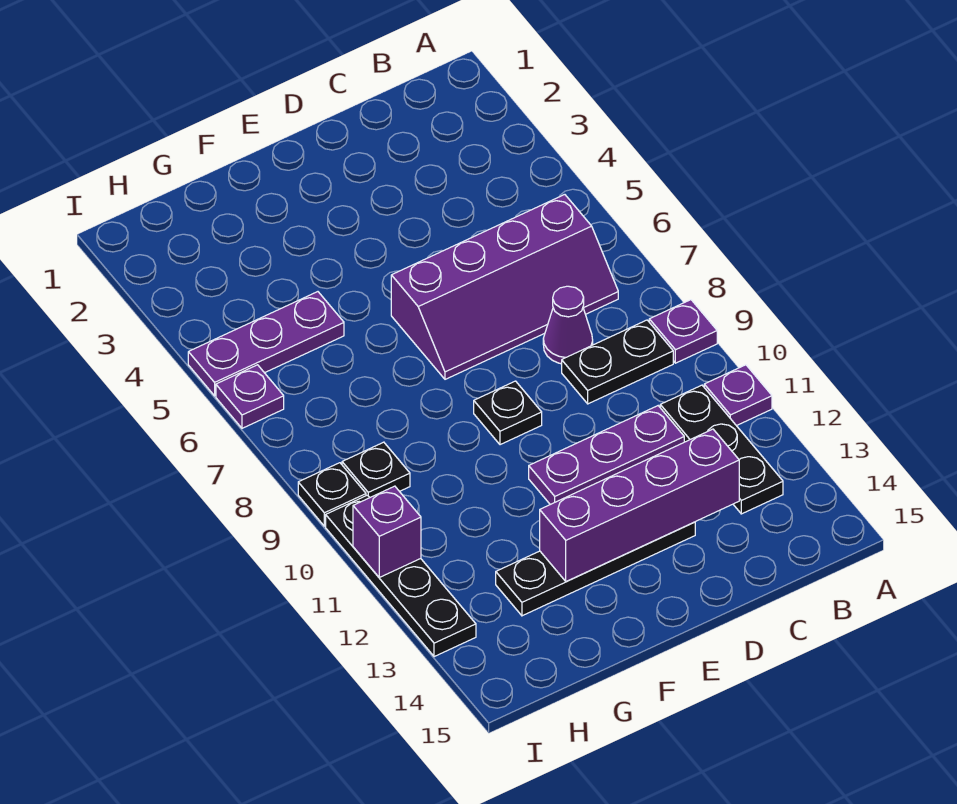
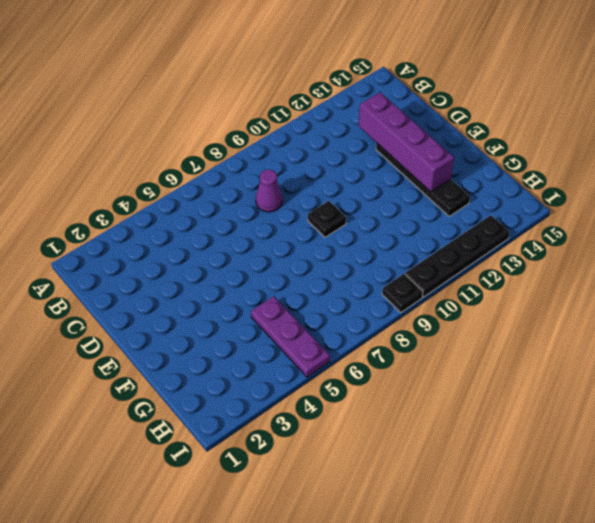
none -> purple plate A9 level 1
none -> purple plate A11 level 1
none -> purple slope B6:E7 level 1 top 6

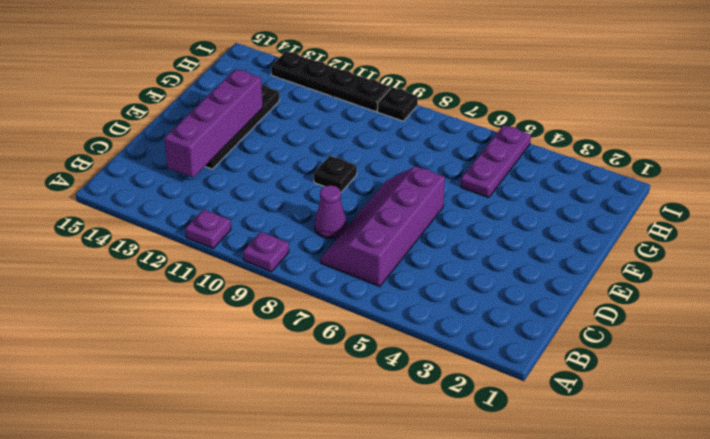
none -> black plate B9:C9 level 1
none -> black plate B11:B13 level 1
none -> purple plate C11:E11 level 1

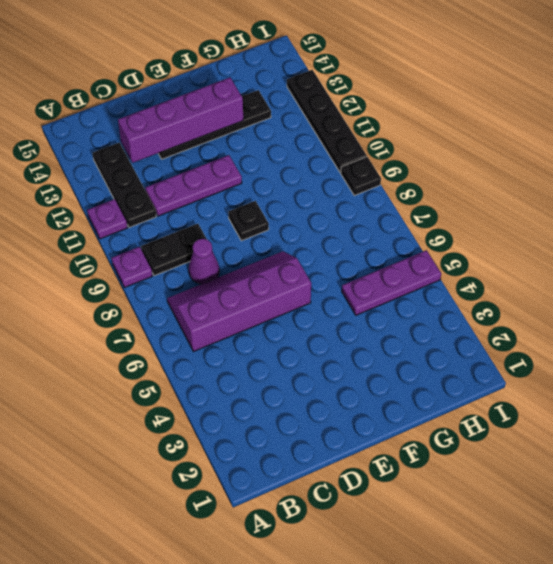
none -> black plate H9 level 1
none -> purple plate I6 level 1
none -> purple brick I11 level 2

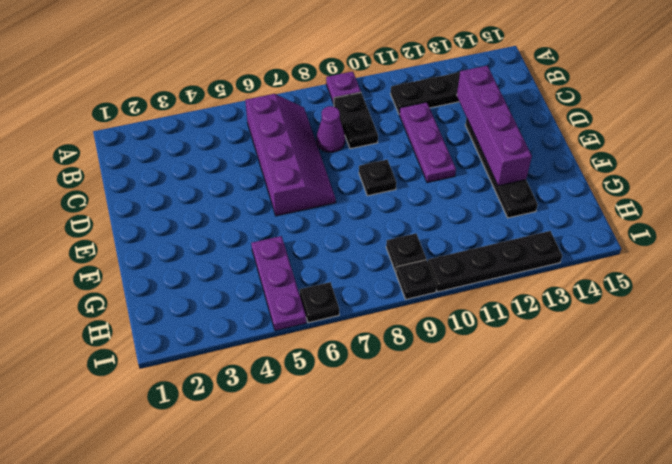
black plate I6 level 1 -> purple plate I6 level 1
none -> purple plate A11 level 1
none -> purple brick I11 level 2

